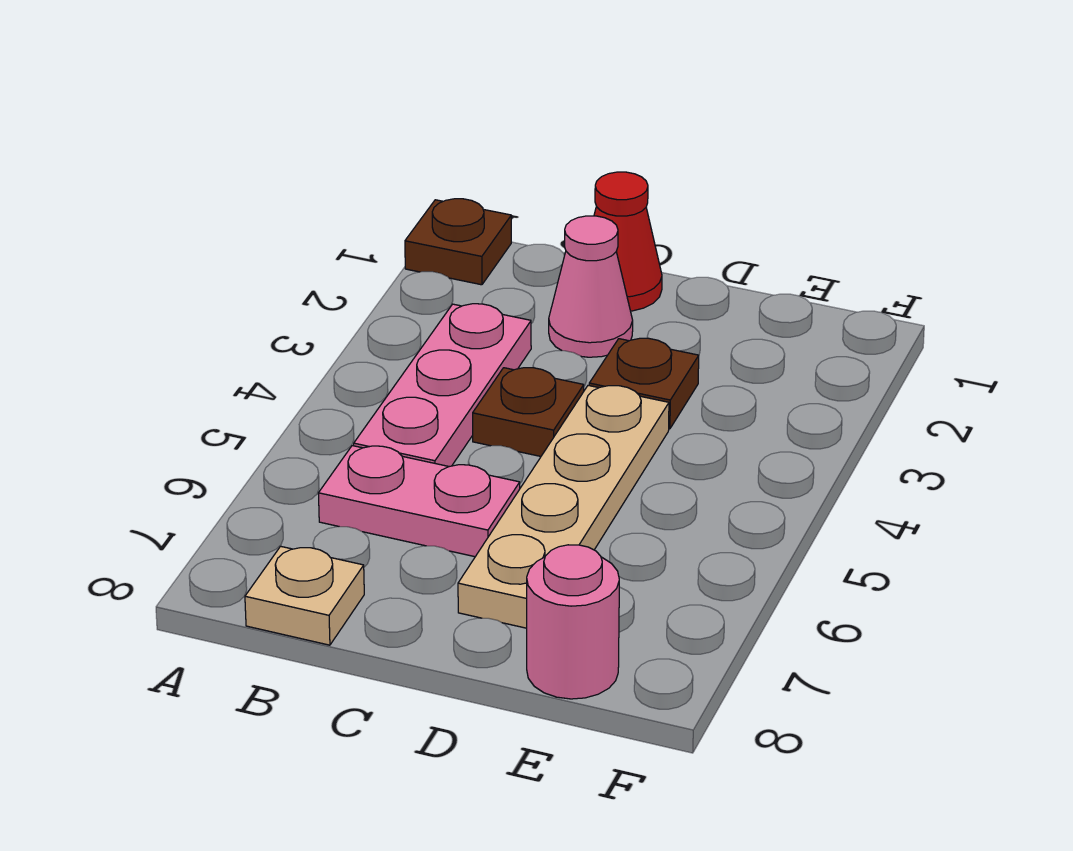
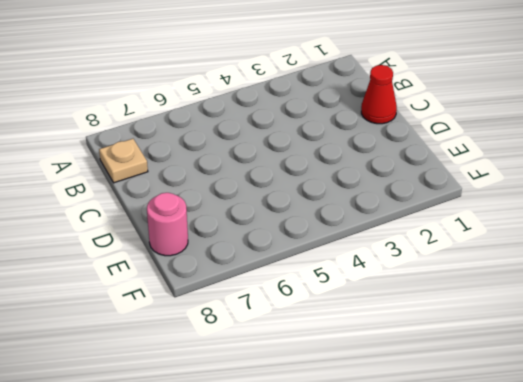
none -> brown plate A1 level 1
none -> pink plate B3:B5 level 1

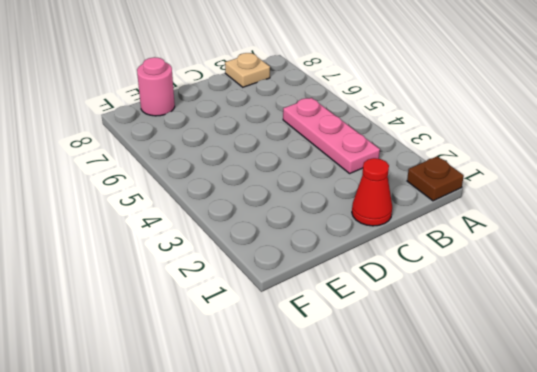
none -> pink plate B6:C6 level 1
none -> pink cone C2 level 1

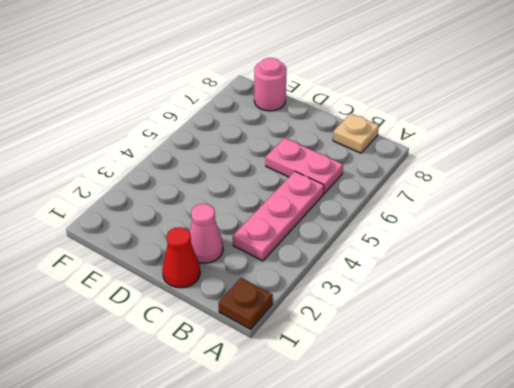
none -> brown plate C4 level 1
none -> brown plate D3 level 1

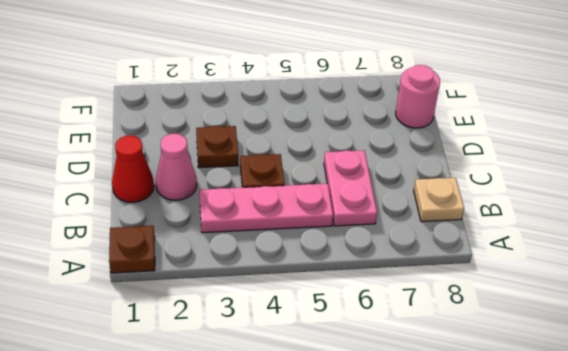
none -> tan plate D4:D7 level 1

